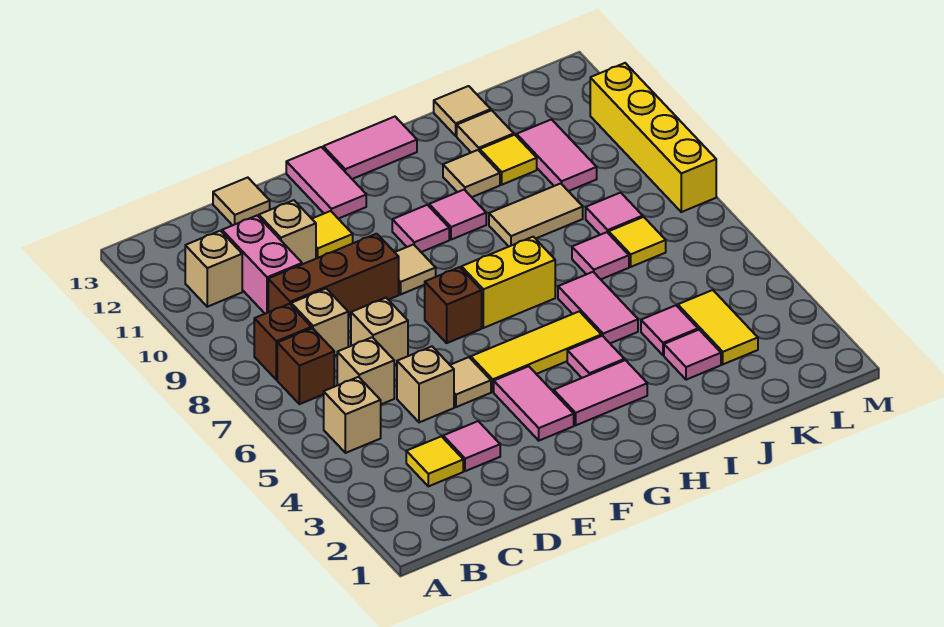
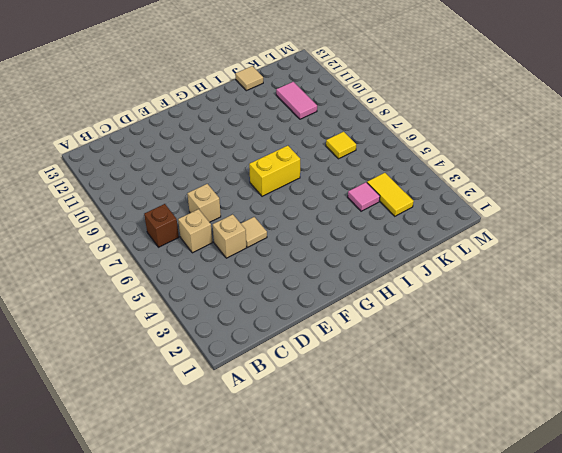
none -> tan brick B5 level 1
none -> brown brick B8 level 1
none -> tan brick B11 level 1
none -> yellow tile C3 level 1

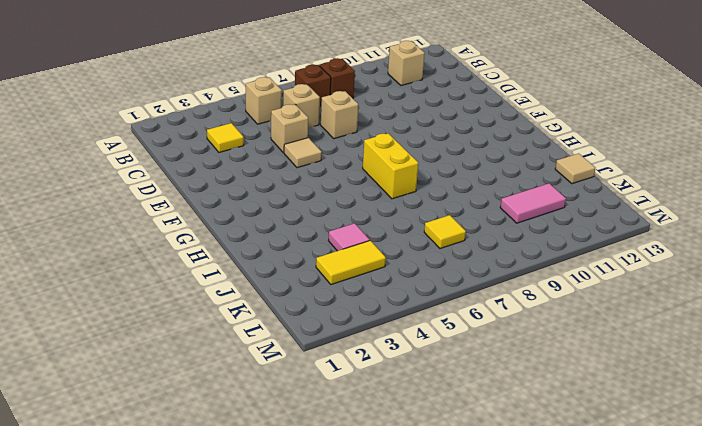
none -> tan brick C8 level 1
none -> brown brick C9:E9 level 1
none -> pink brick C10:C11 level 1
none -> pink tile D3 level 1

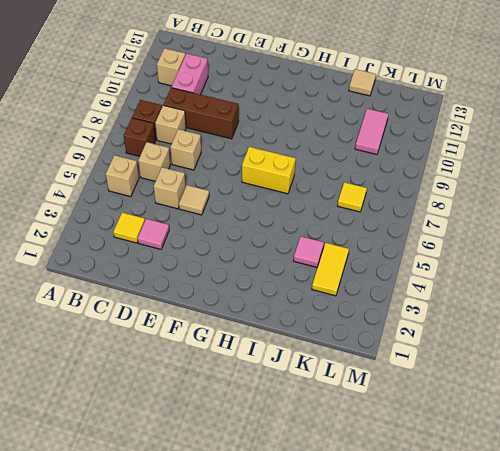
none -> tan brick D11 level 1
none -> tan tile D13 level 1
none -> yellow tile E11 level 1
none -> pink tile F3:F4 level 1

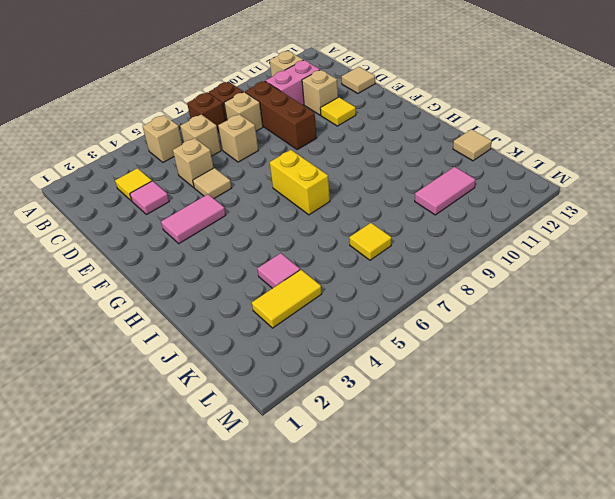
none -> yellow tile F5:H5 level 1
none -> brown brick F7 level 1
none -> tan tile F9 level 1
none -> pink tile F12:F13 level 1

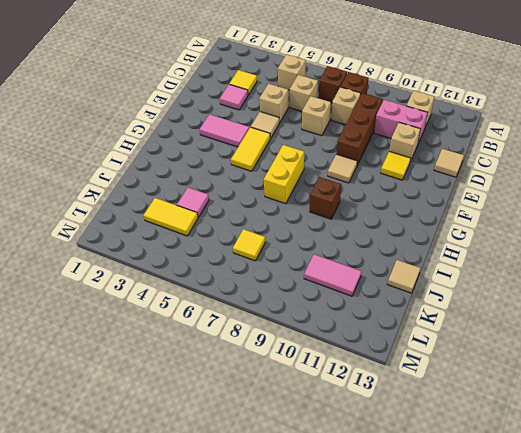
yellow tile F5:G5 level 1 -> yellow tile F5:H5 level 1
brown brick H9 level 1 -> brown brick F7 level 1
none -> pink tile F12:F13 level 1
none -> pink tile G3:H3 level 1
none -> pink tile G10 level 1
none -> pink tile G13:H13 level 1

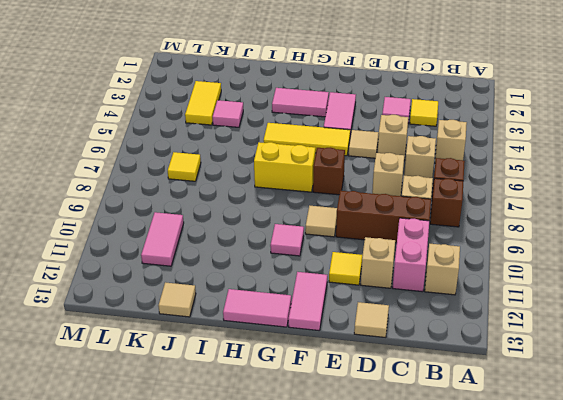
none -> pink tile H4 level 1
none -> pink tile H10 level 1
none -> pink tile I5:I6 level 1
none -> tan tile I9:J9 level 1

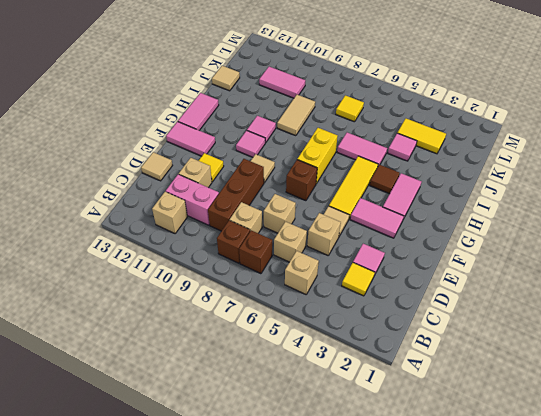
brown tile H4 level 1 -> pink tile H4 level 1
none -> tan tile I11 level 1
none -> pink tile J3 level 1
none -> pink tile J7 level 1
none -> yellow tile J11 level 1

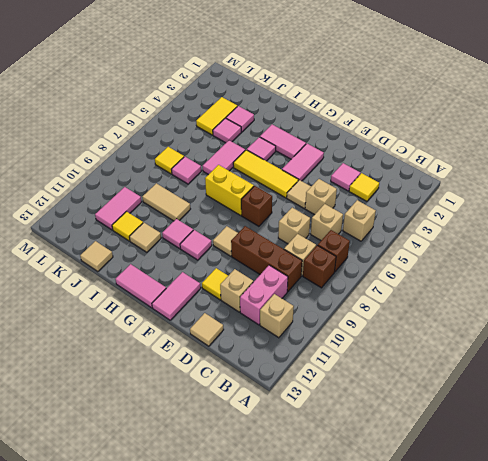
none -> tan tile J12 level 1
none -> pink tile K8 level 1
none -> yellow brick M8:M11 level 1

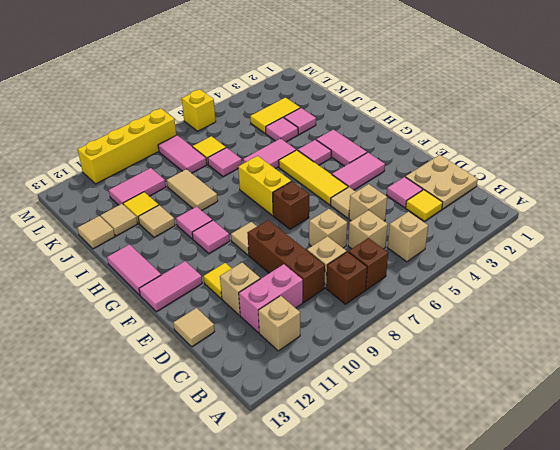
tan plate C1:D2 level 1 -> none
pink tile K8:L8 level 1 -> pink tile K8 level 1
yellow brick M6 level 1 -> none

